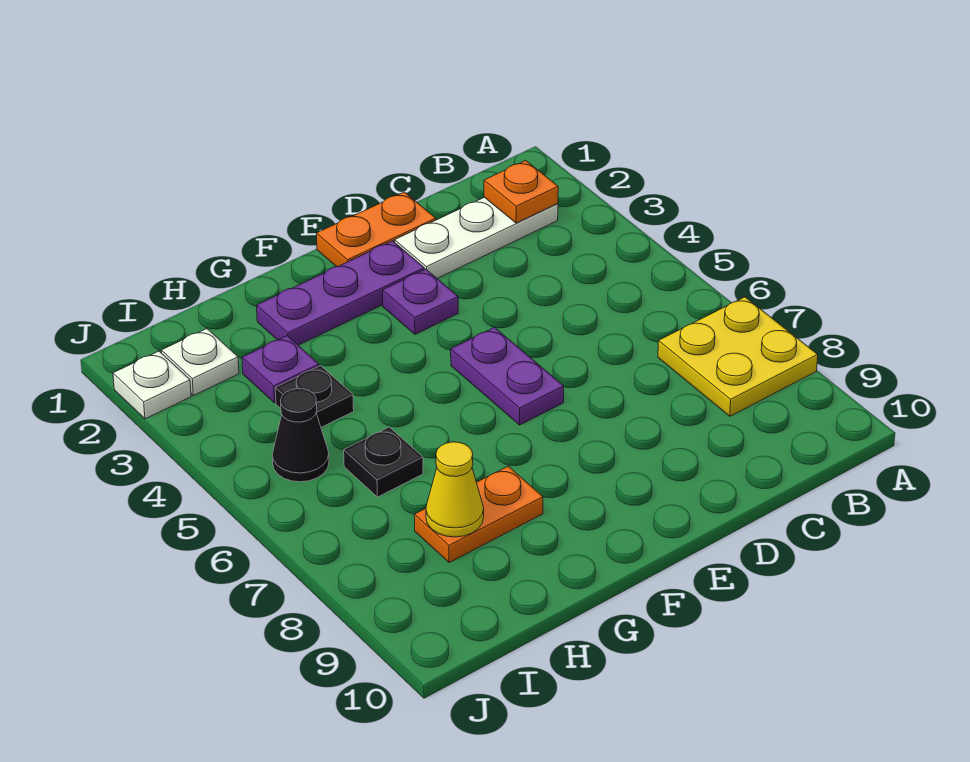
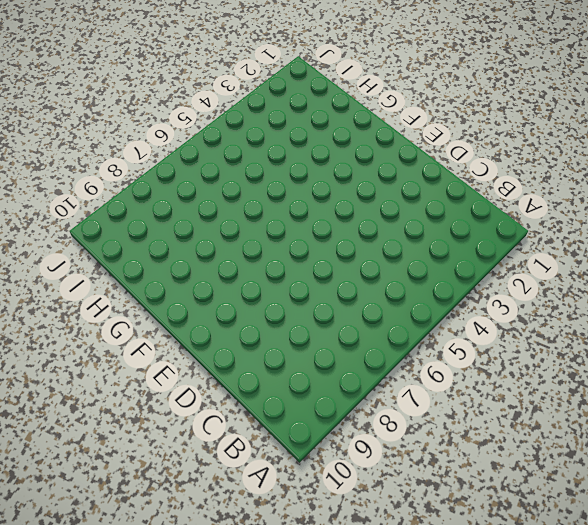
none -> yellow plate A7:B8 level 1
none -> white plate B2:D2 level 1
none -> orange plate D1:E1 level 1

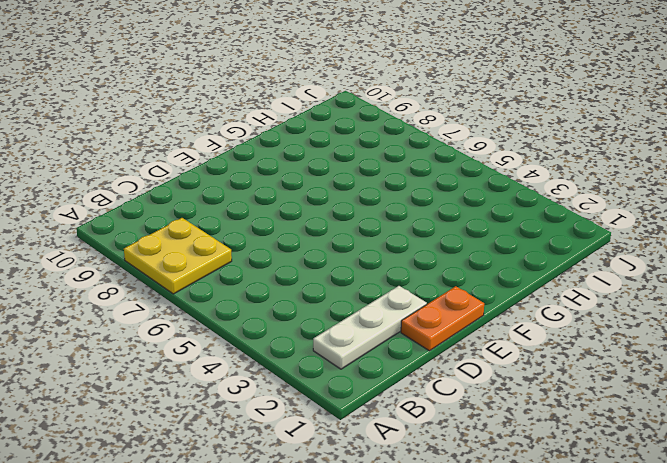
none -> purple plate E2:G2 level 1
none -> purple plate E3 level 1
none -> purple plate E5:E6 level 1

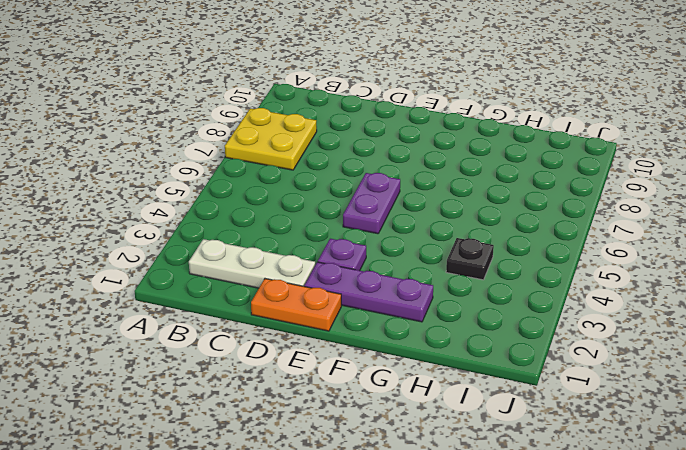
none -> orange plate G8:H8 level 1
none -> purple plate H3 level 1
none -> black plate H6 level 1

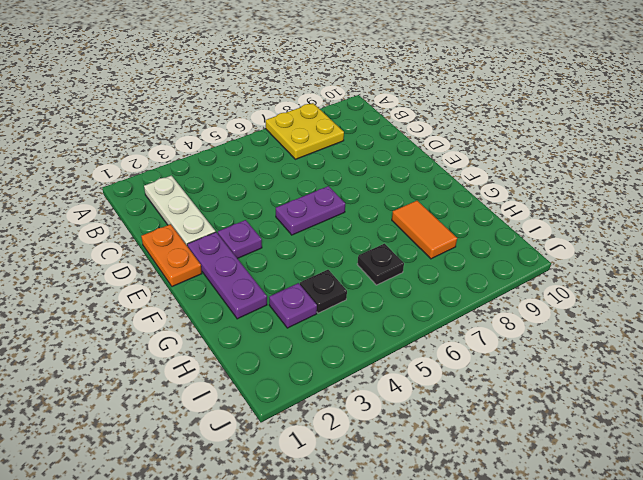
orange tile G8:H8 level 1 -> orange plate G8:H8 level 1
none -> white plate I2 level 1
none -> black cone I5 level 1
none -> white plate J2 level 1

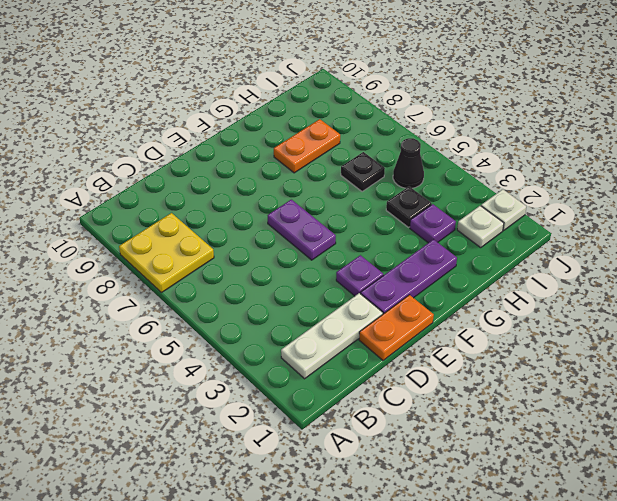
none -> orange plate B2 level 2
none -> yellow cone H8 level 2

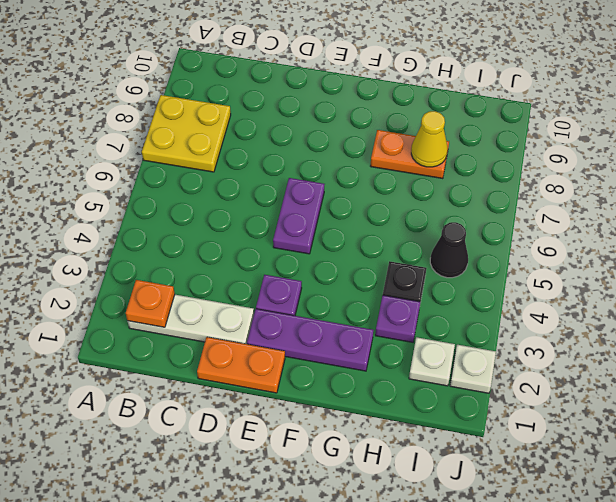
none -> black plate H6 level 1

